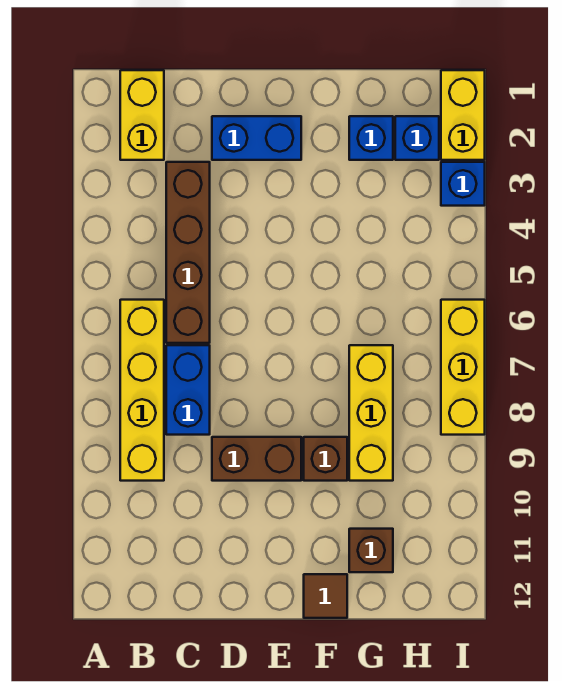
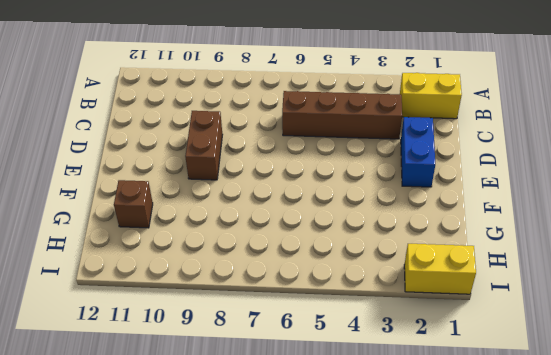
none -> yellow brick B6:B9 level 1
none -> blue brick C7:C8 level 1
none -> brown brick F9 level 1

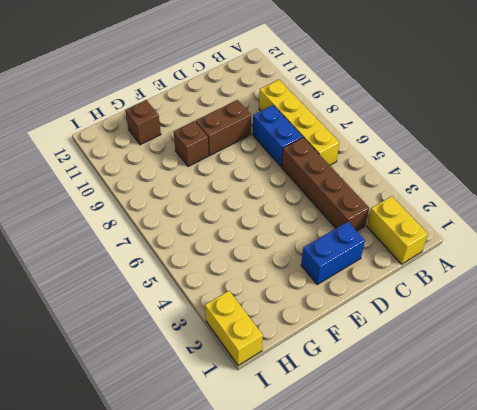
none -> brown tile F12 level 1
none -> blue brick G2 level 1
none -> yellow brick G7:G9 level 1

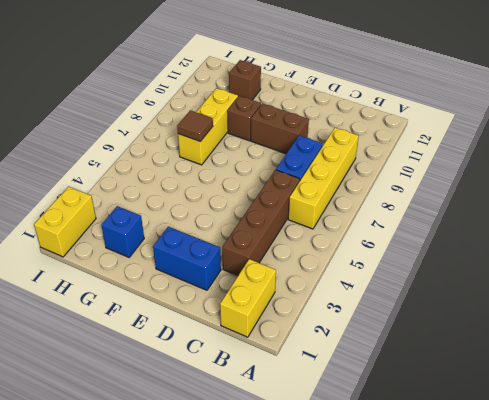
brown tile G7 level 2 -> brown tile F12 level 1
none -> blue brick H2 level 1
none -> blue brick I3 level 1
none -> yellow brick I6:I8 level 1

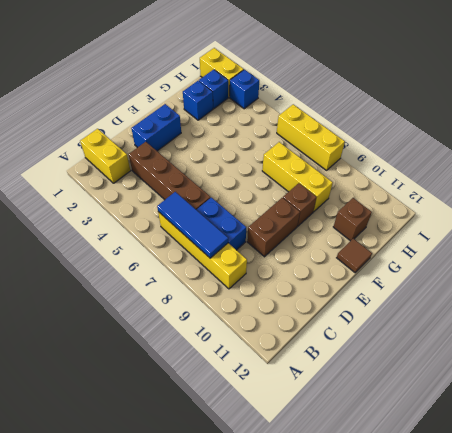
blue tile B6:B8 level 2 -> none

